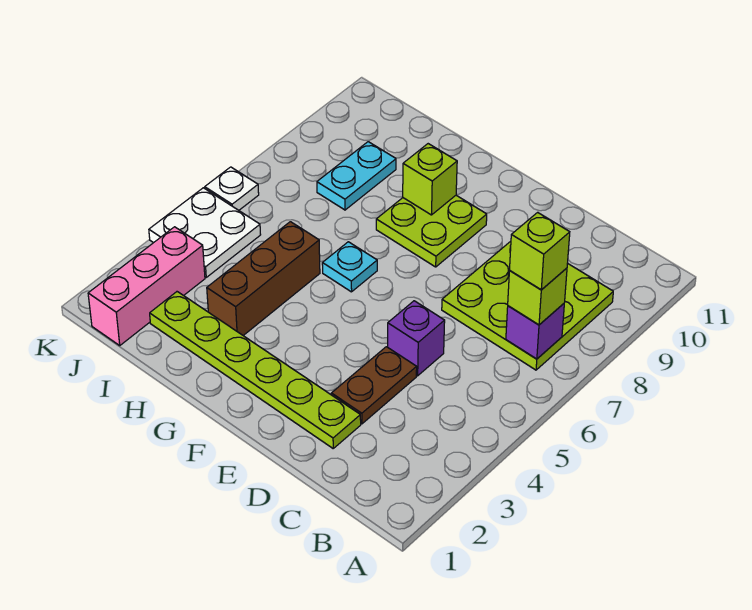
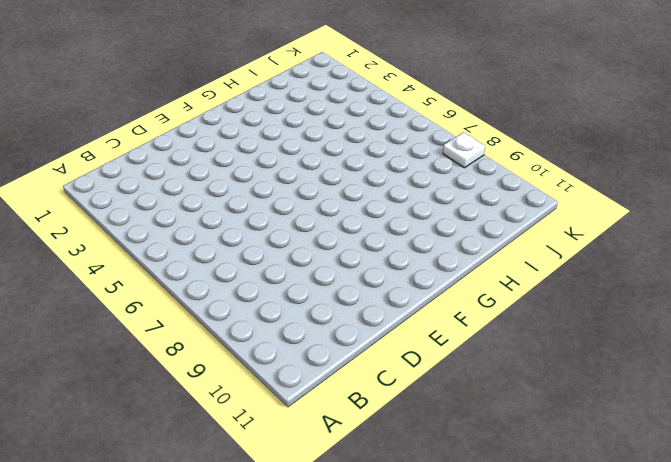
white plate K8 level 1 -> white plate K6 level 1
none -> lime plate B7:D9 level 1
none -> lime plate D2:I2 level 1
none -> brown plate D3:D4 level 1

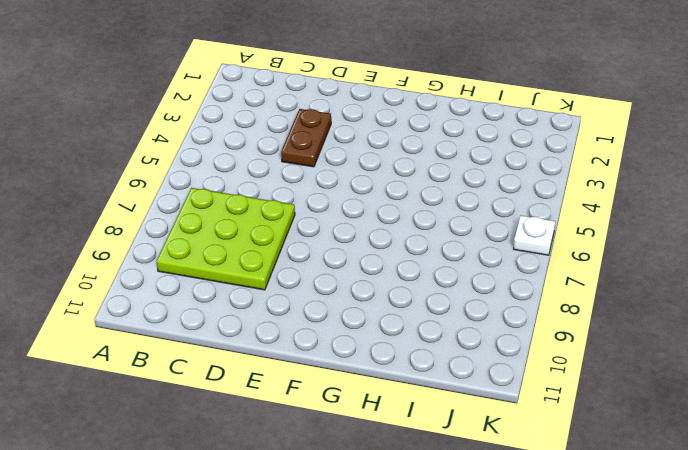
none -> lime plate D2:I2 level 1
none -> purple brick D5 level 1
none -> lime plate F8:G9 level 1

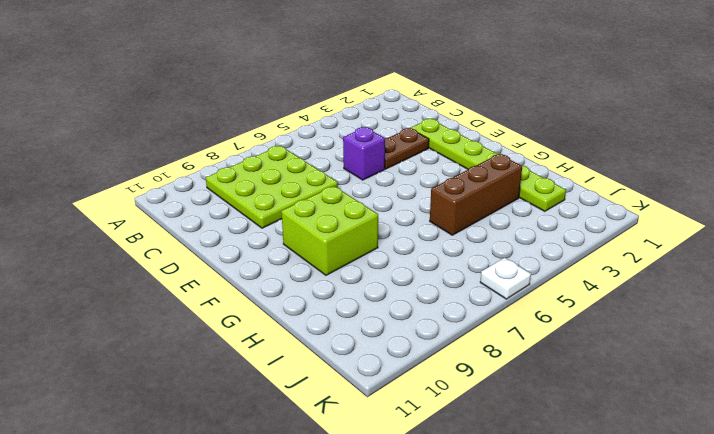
lime brick F8:G9 level 1 -> lime plate F8:G9 level 1
none -> cyan plate G6 level 1
none -> cyan plate I8:I9 level 1
none -> pink brick J1:J3 level 1

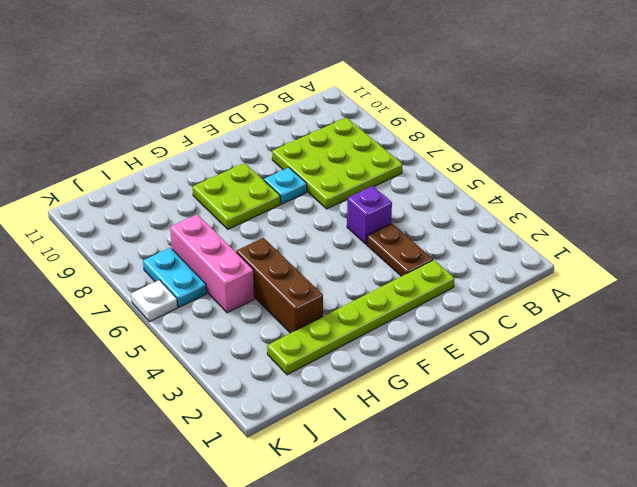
cyan plate E8 level 1 -> cyan plate G6 level 1
pink brick I5:I7 level 1 -> pink brick J1:J3 level 1
cyan plate J6:J7 level 1 -> cyan plate I8:I9 level 1
none -> white plate J4:K5 level 1
none -> purple brick B7 level 2
none -> lime brick G9 level 2

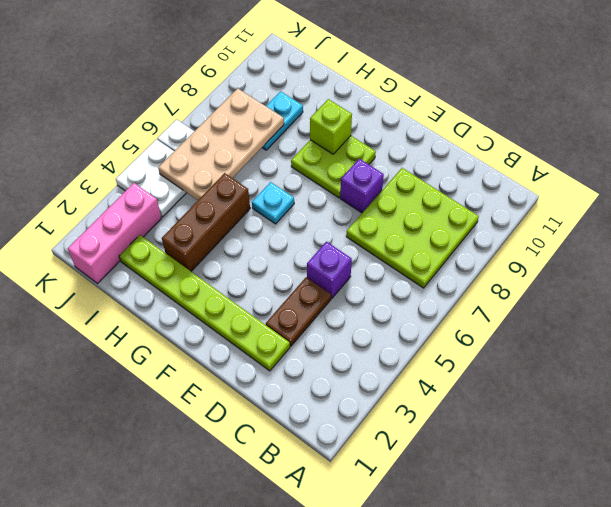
purple brick E8 level 1 -> purple brick B7 level 2
tan plate I5:J8 level 2 -> none
none -> lime brick B7 level 3
none -> lime brick B7 level 4

